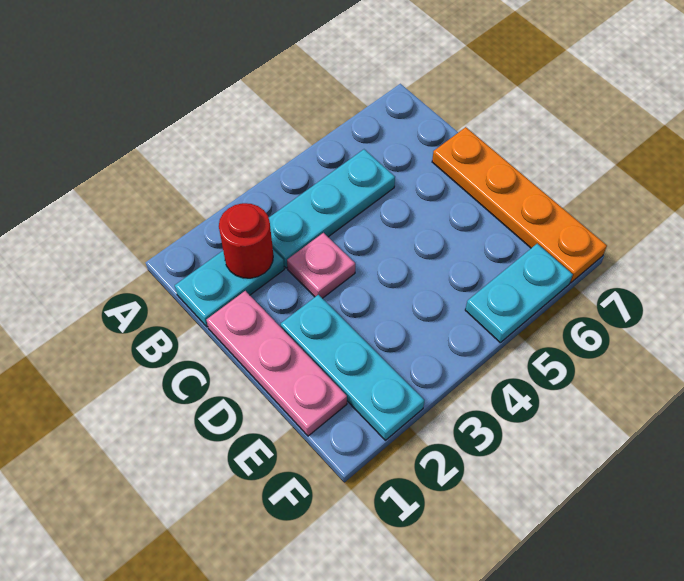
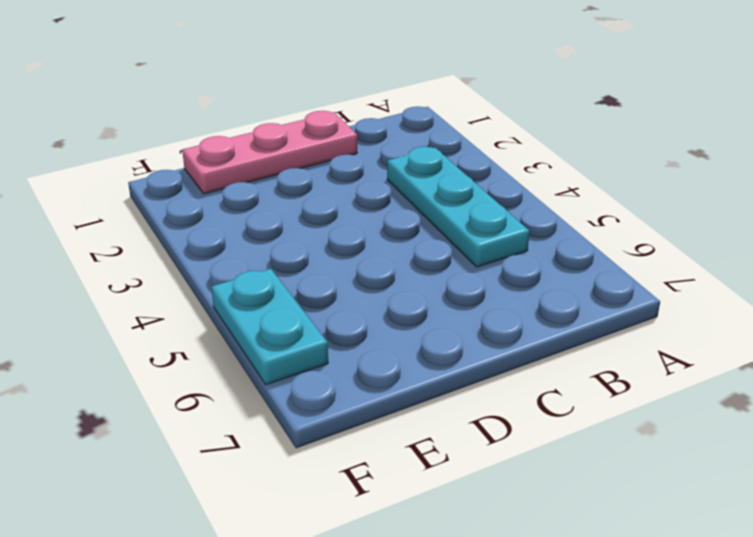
none -> cyan plate B1:B2 level 1
none -> pink plate C3 level 1

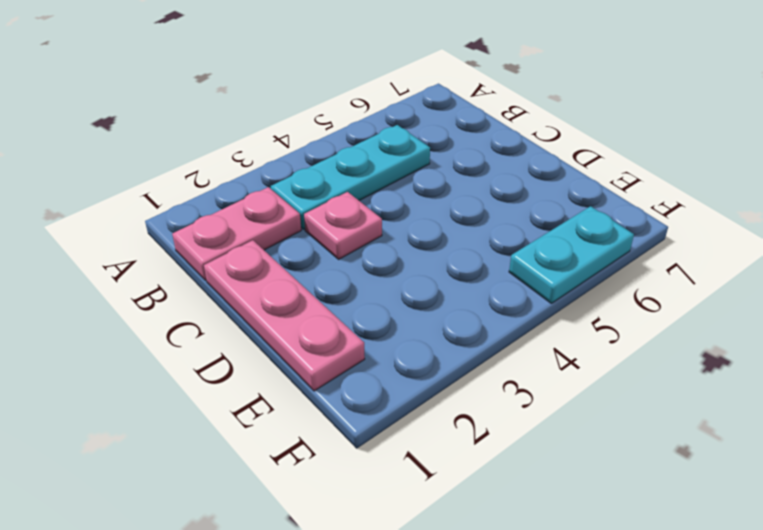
pink plate B1:B2 level 1 -> cyan plate B1:B2 level 1
none -> orange plate C7:F7 level 1
none -> cyan plate D2:F2 level 1

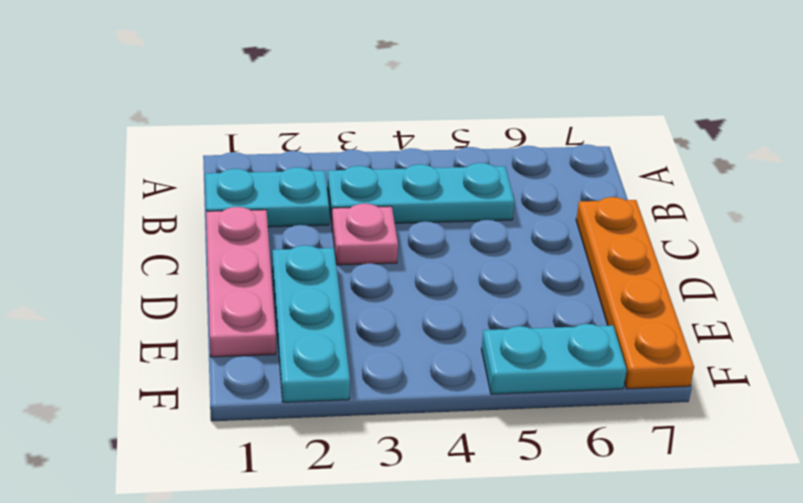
none -> red round brick B2 level 2

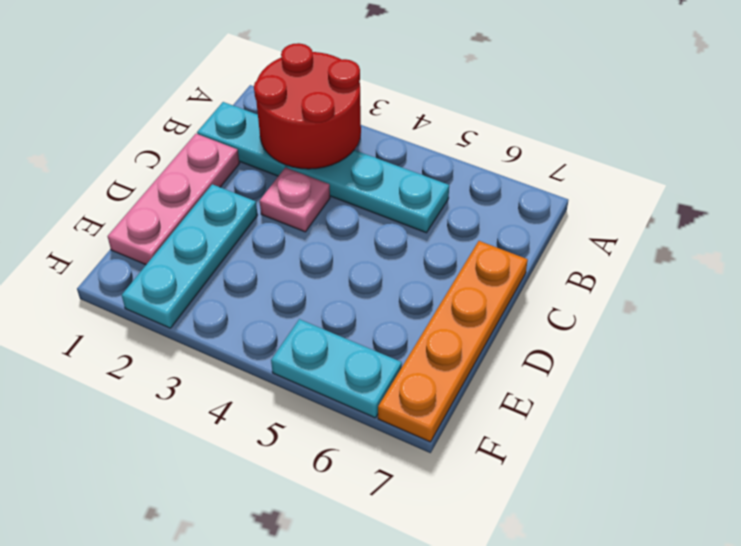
red round brick A2:B3 level 2 -> red round brick B2 level 2

